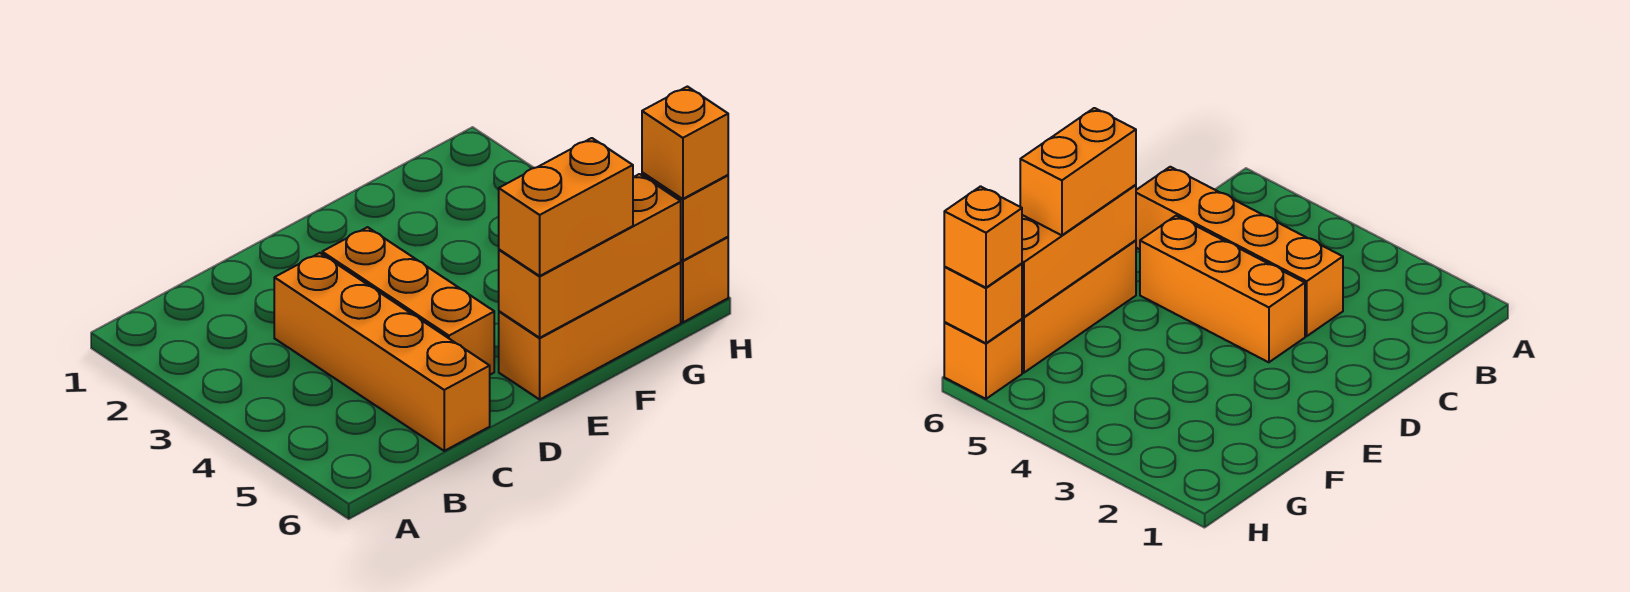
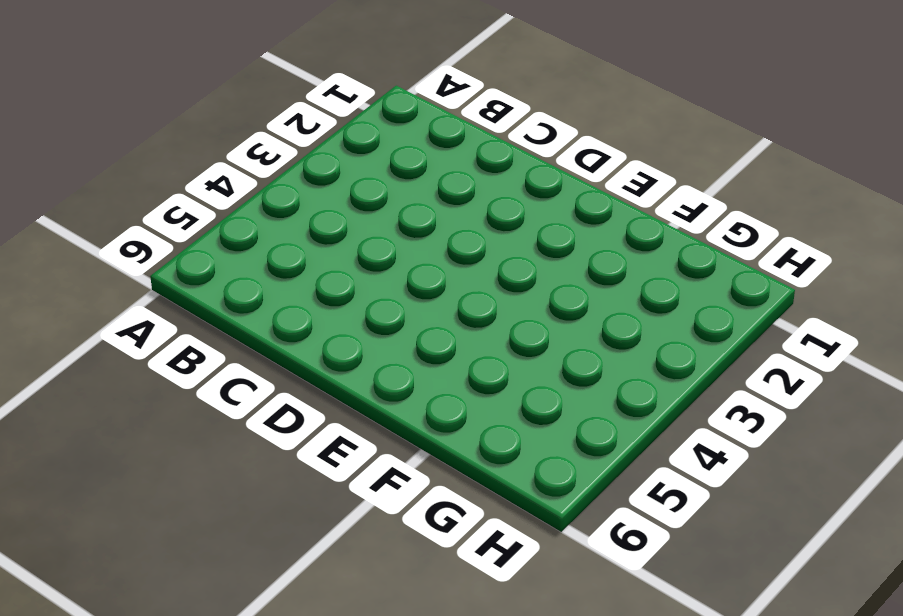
none -> orange brick C3:C6 level 1
none -> orange brick D3:D5 level 1

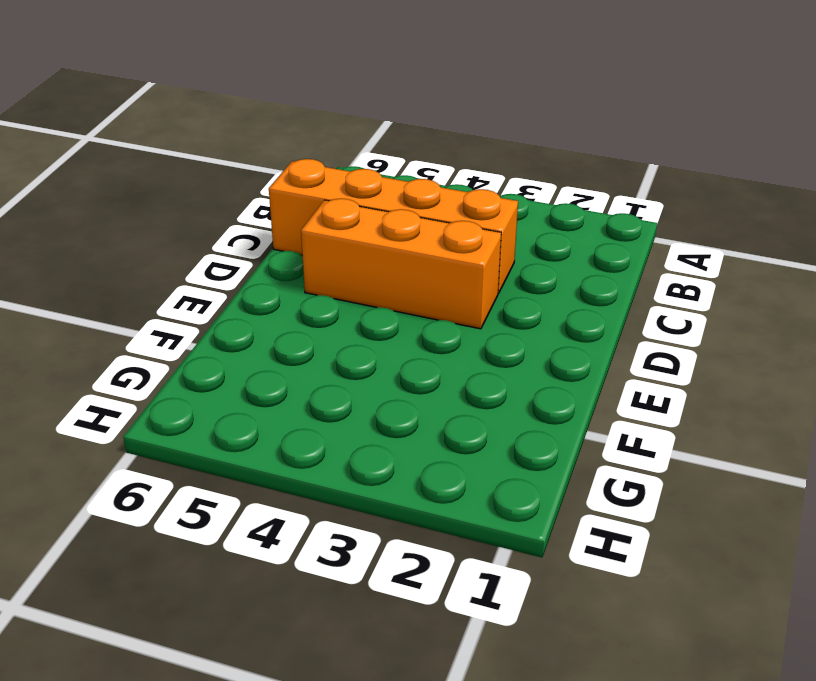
none -> orange brick E6:G6 level 1
none -> orange brick H6 level 1

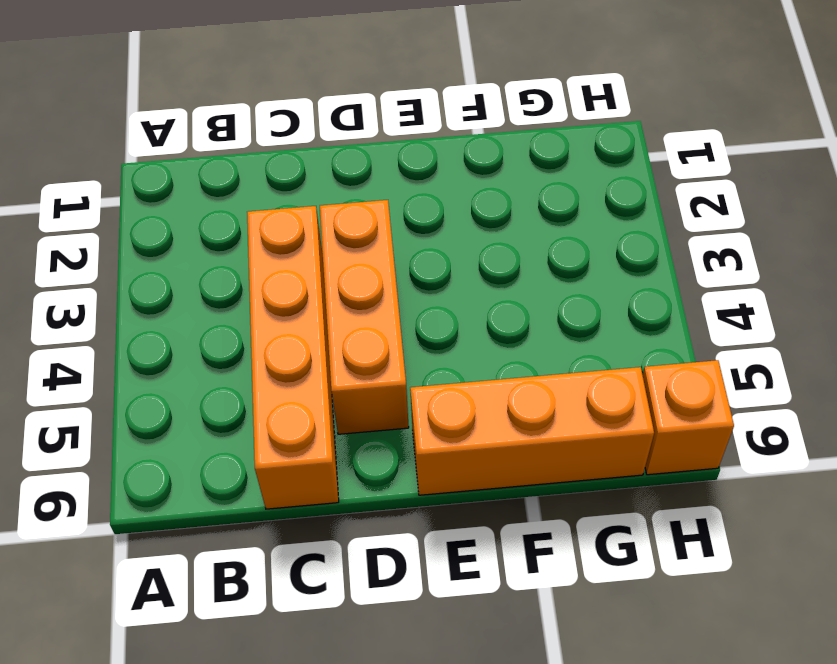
none -> orange brick E6:G6 level 2
none -> orange brick H6 level 2

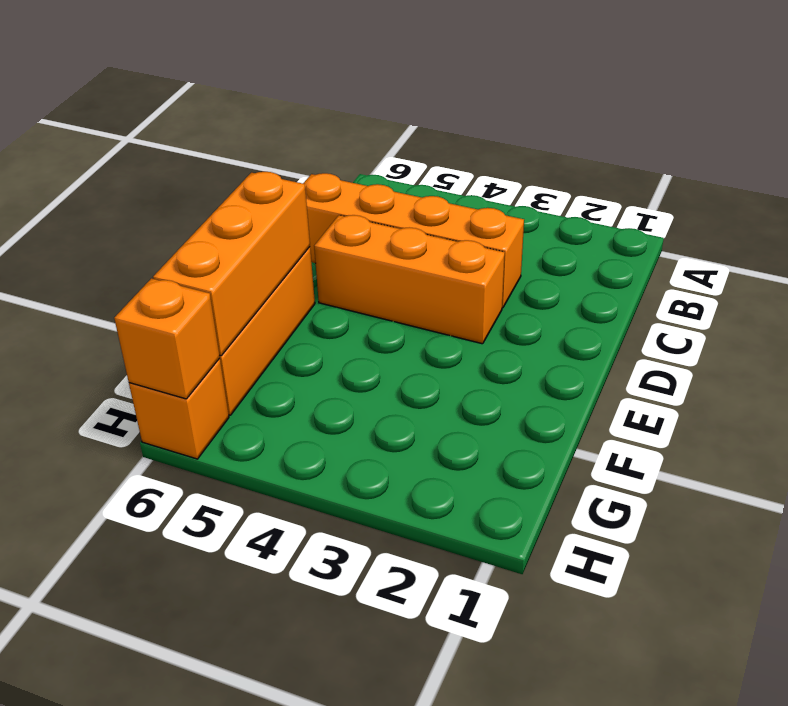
none -> orange brick E6:F6 level 3
none -> orange brick H6 level 3

